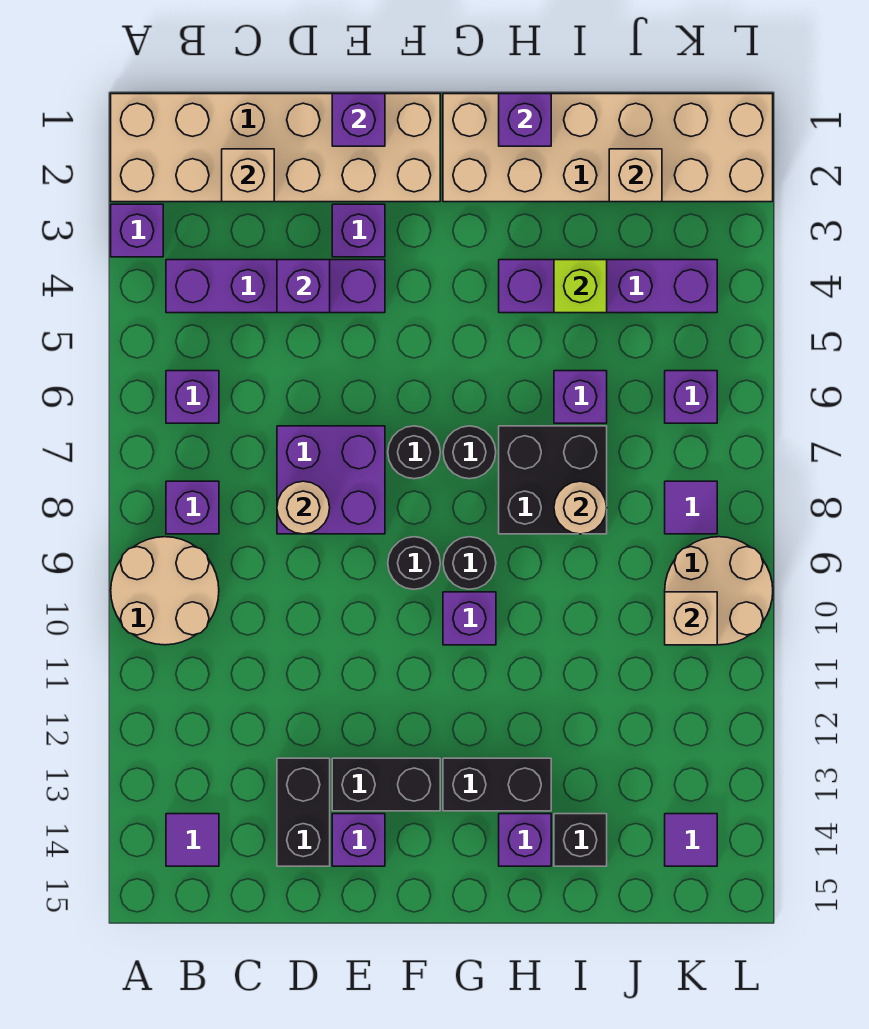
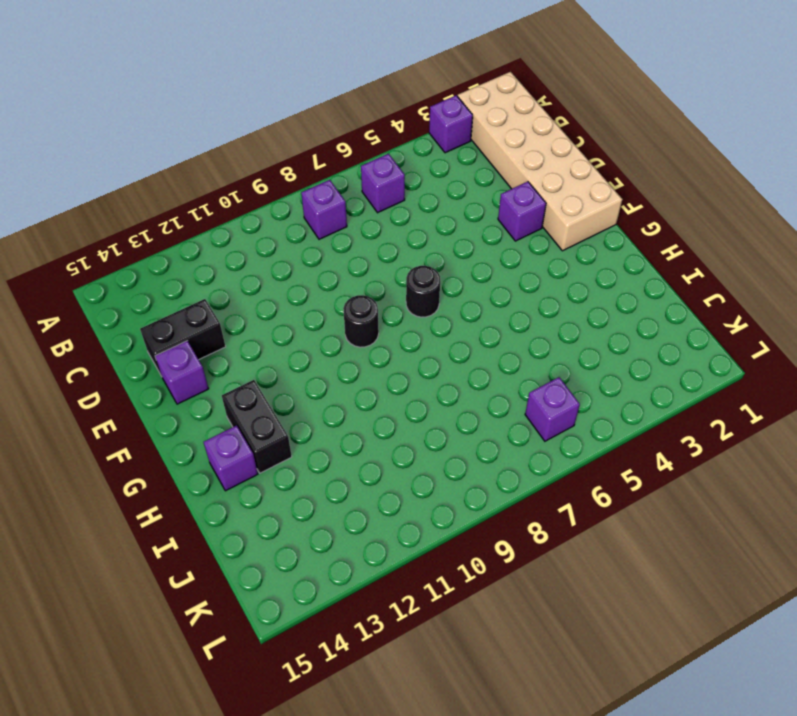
none -> tan round brick A9:B10 level 1
none -> purple brick B4:E4 level 1
none -> purple tile B14 level 1
none -> purple brick D7:E8 level 1

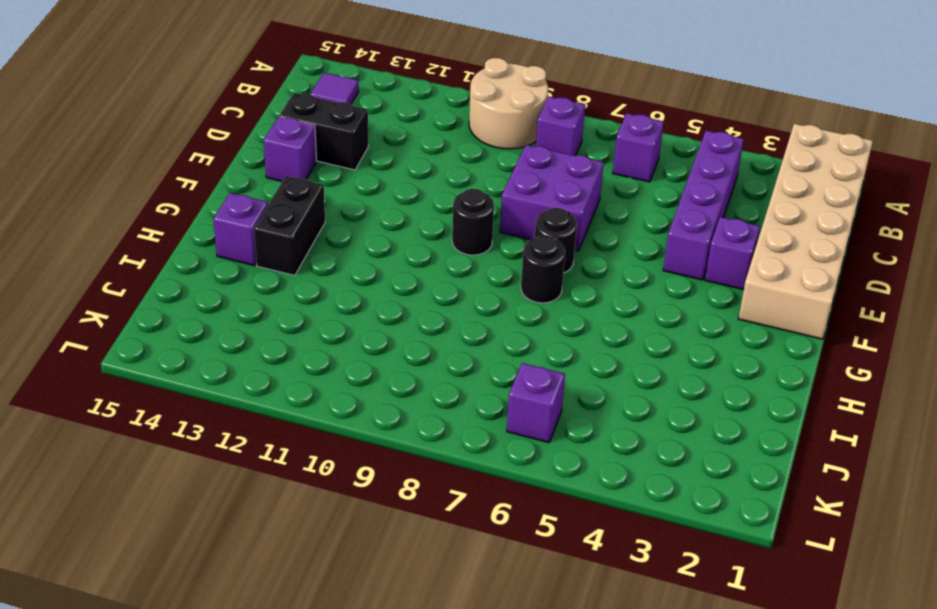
none -> purple brick A3 level 1
none -> black brick E13:F13 level 1
none -> tan brick G1:L2 level 1
none -> black round brick G9 level 1

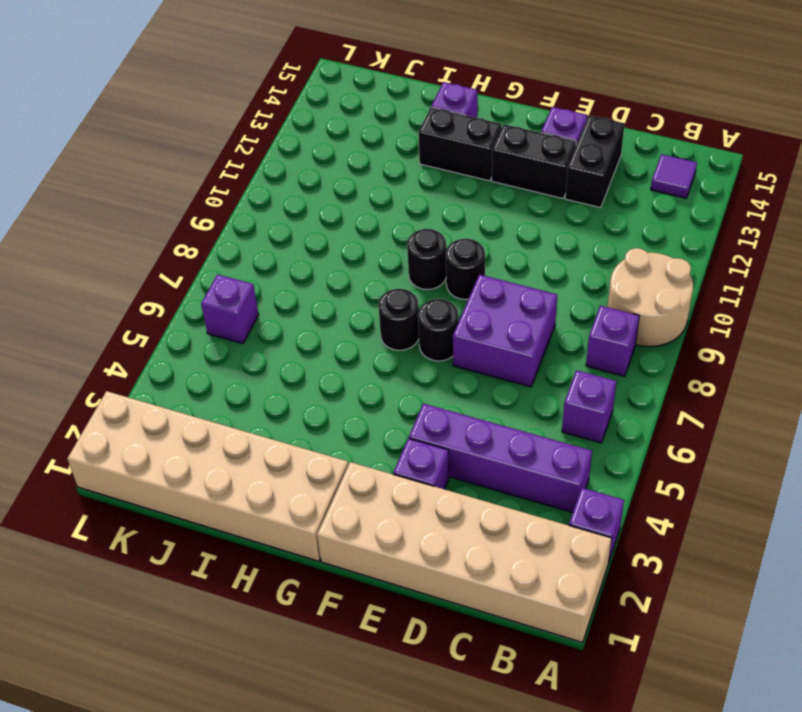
none -> purple brick G10 level 1
none -> purple brick H4:K4 level 1
none -> black brick H7:I8 level 1
none -> purple brick I6 level 1

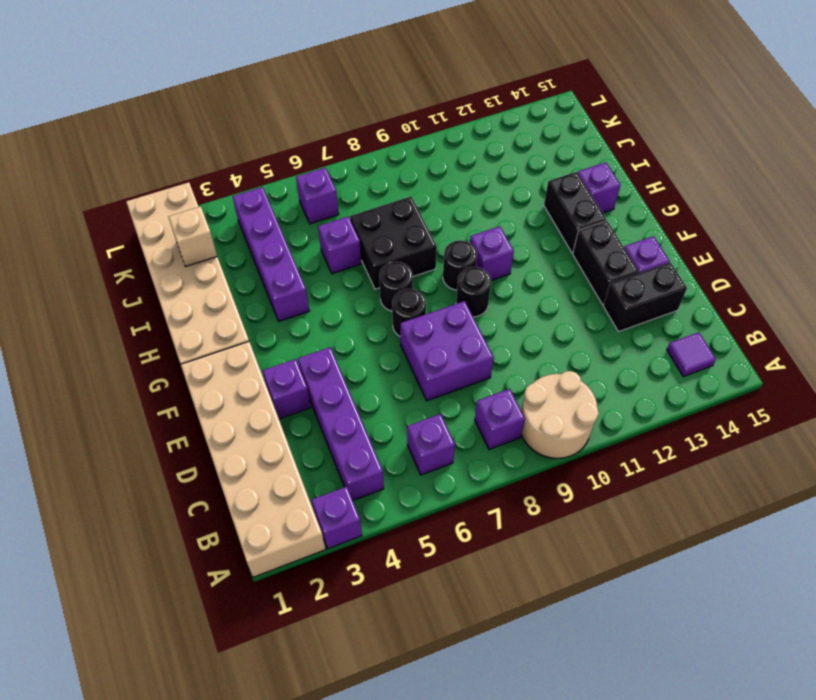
none -> black brick I14 level 1
none -> purple tile K8 level 1
none -> tan round brick K9:L10 level 1
none -> purple tile K14 level 1

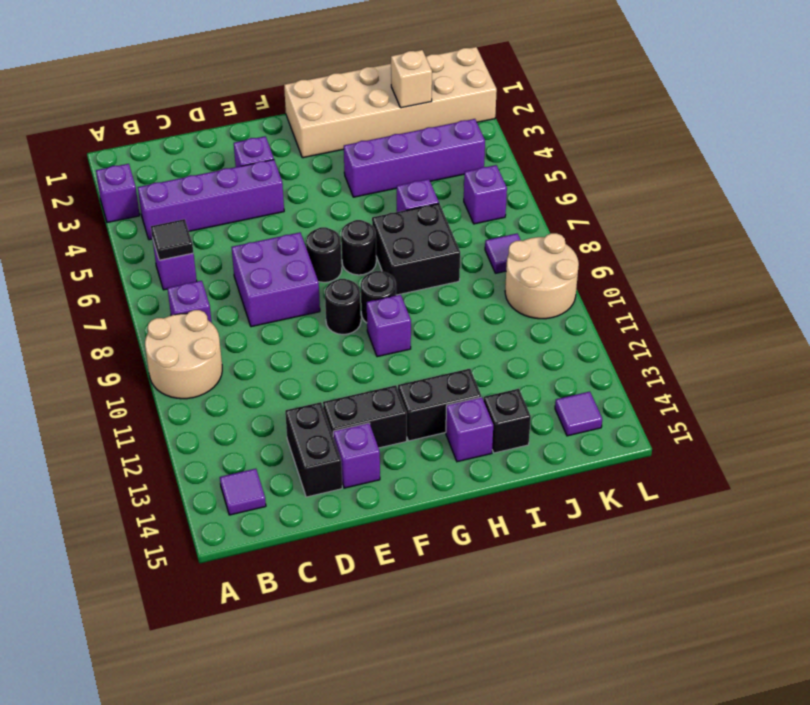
black tile B6 level 2 -> none
none -> tan brick A1:F2 level 1
none -> tan brick C2 level 2
none -> purple brick D4 level 2
none -> tan round brick D8 level 2

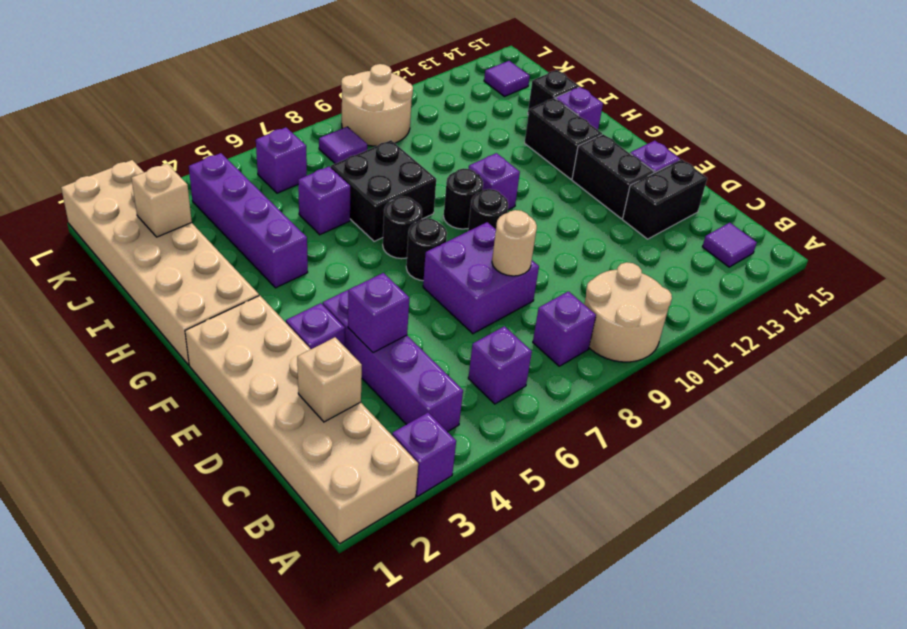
none -> purple brick E1 level 2
none -> purple brick H1 level 2
none -> lime brick I4 level 2
none -> tan round brick I8 level 2

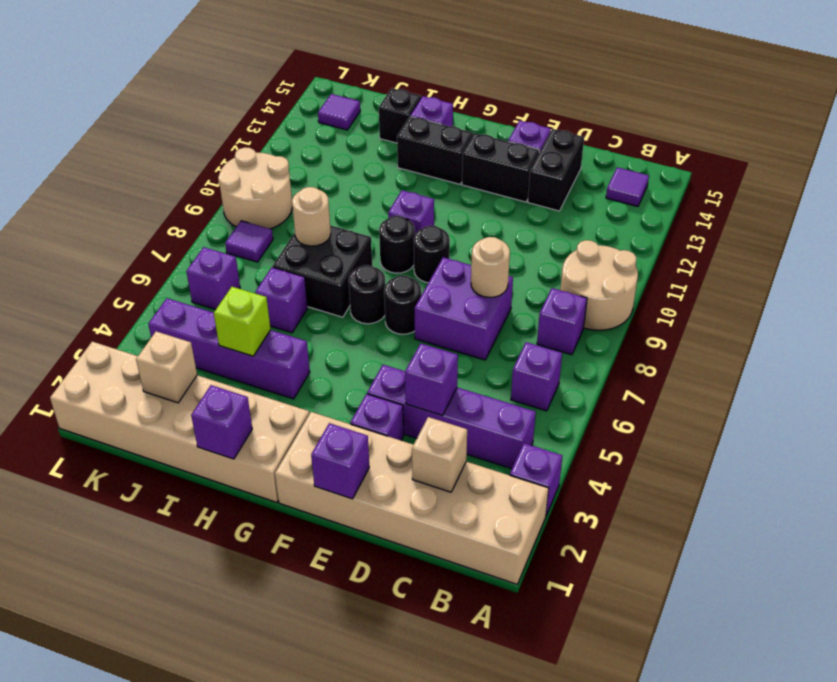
none -> tan brick K10 level 2

